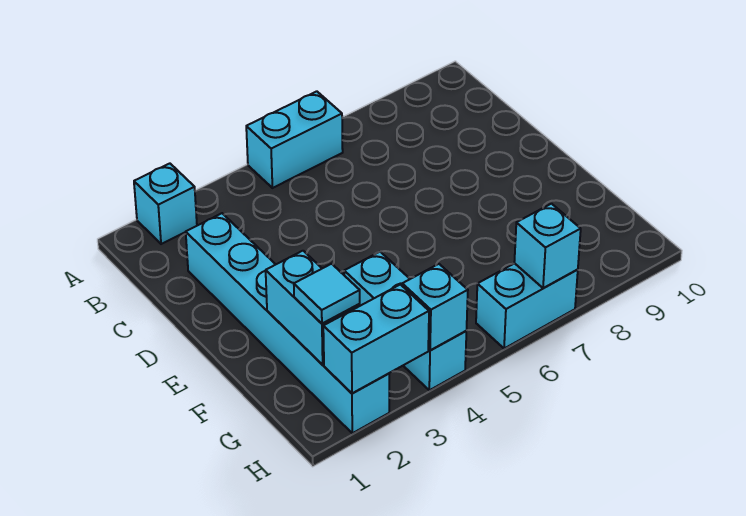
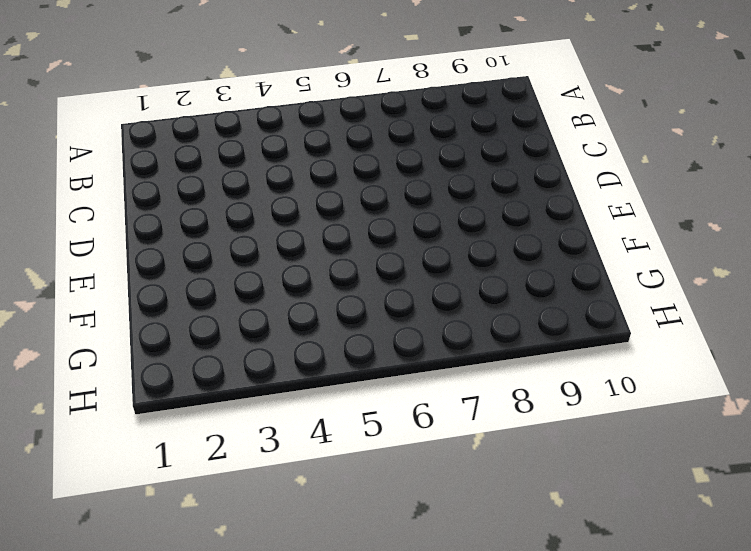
none -> cyan brick A2 level 1
none -> cyan brick A5:A6 level 1

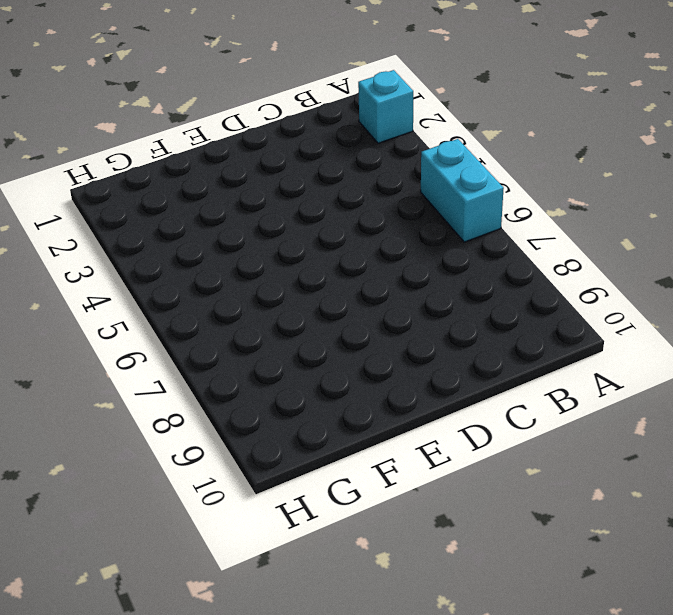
none -> cyan brick C2:H2 level 1
none -> cyan brick F4:H4 level 1

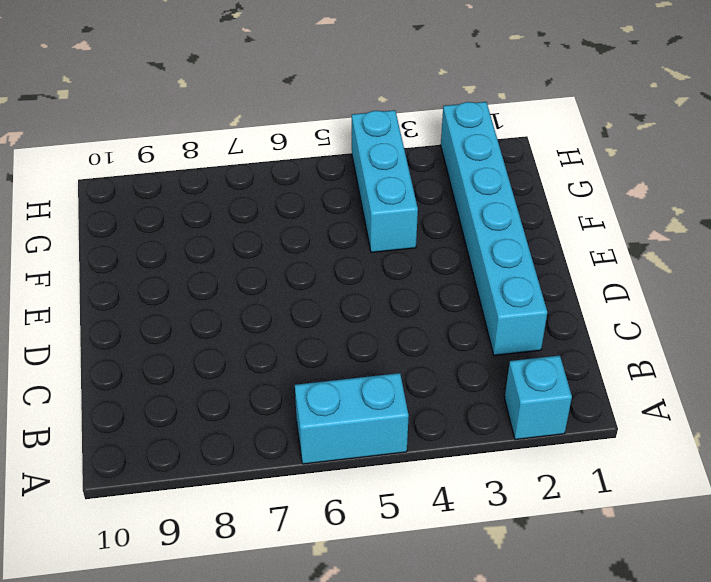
none -> cyan brick H6:H7 level 1
none -> cyan brick F2:G2 level 2

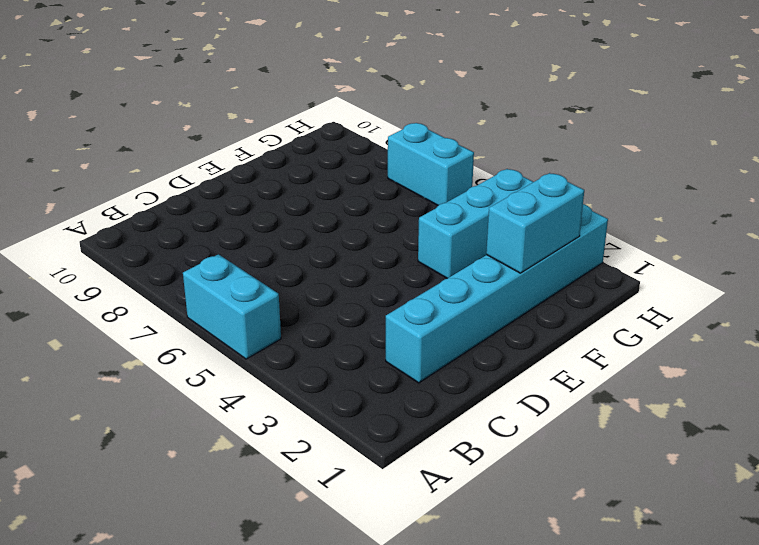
none -> cyan brick A2 level 1
none -> cyan brick H2:H3 level 2

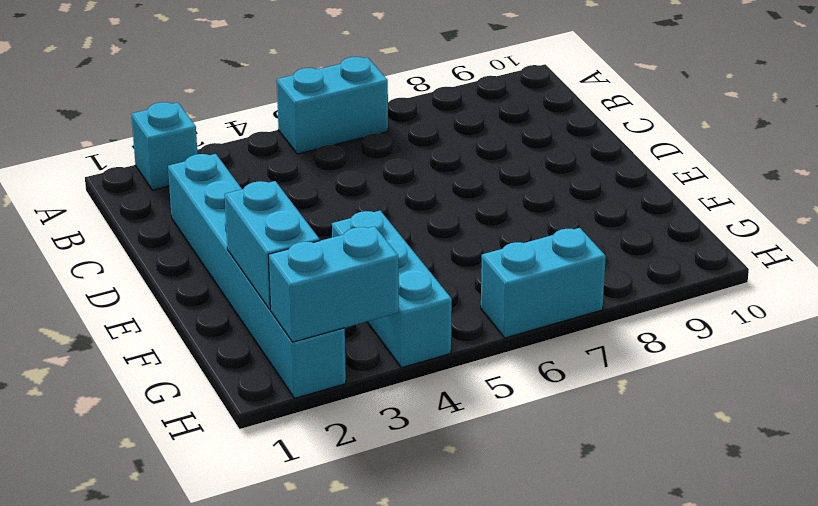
none -> cyan brick H4 level 2
none -> cyan brick H7 level 2

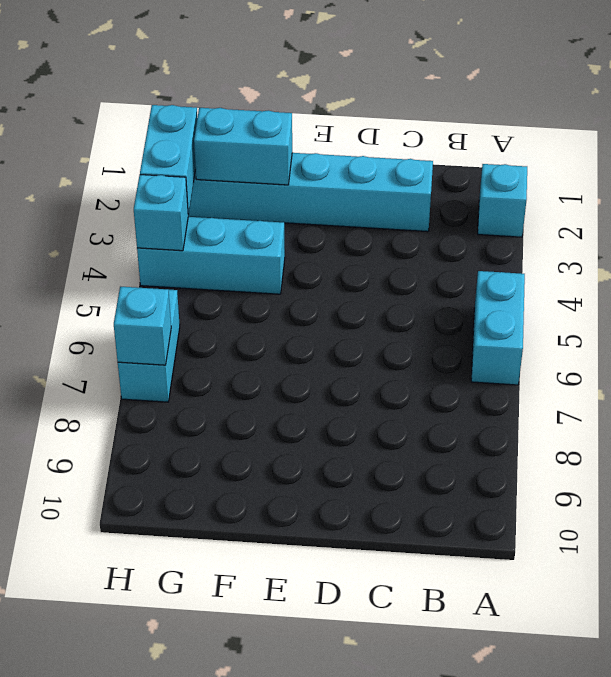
none -> cyan tile G2 level 3

